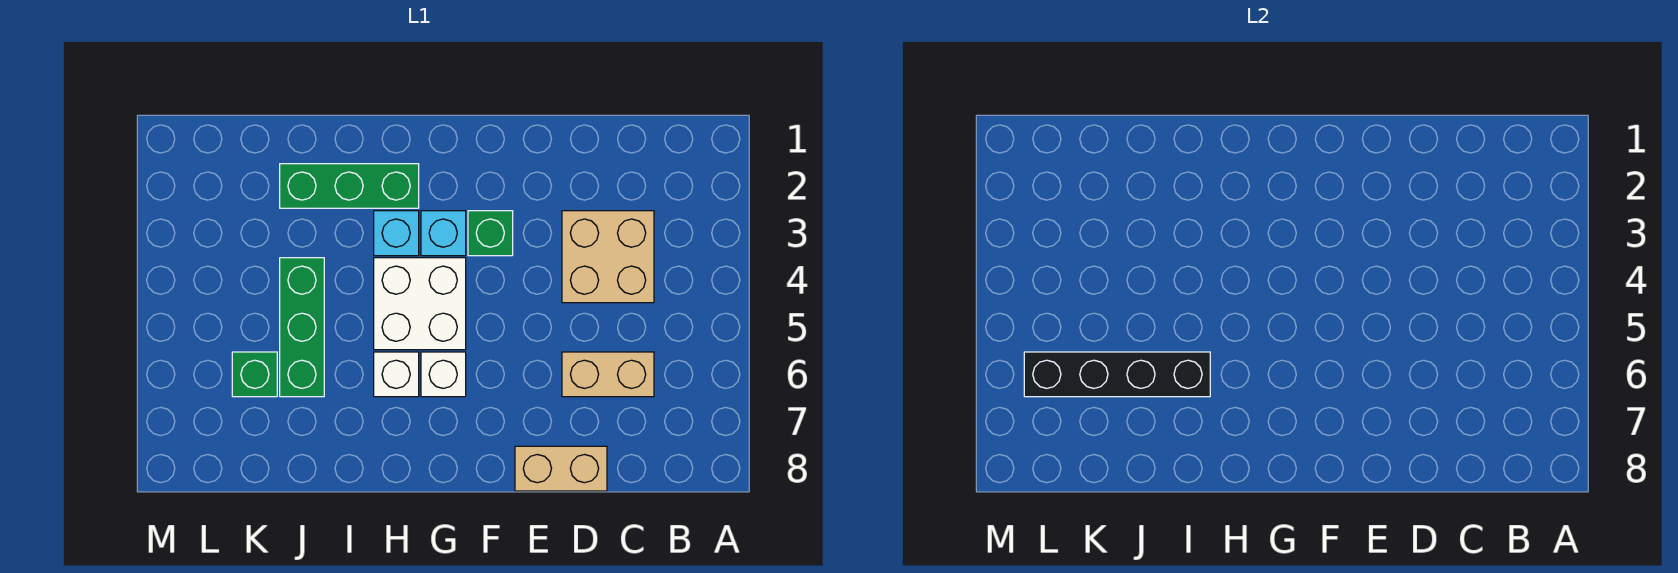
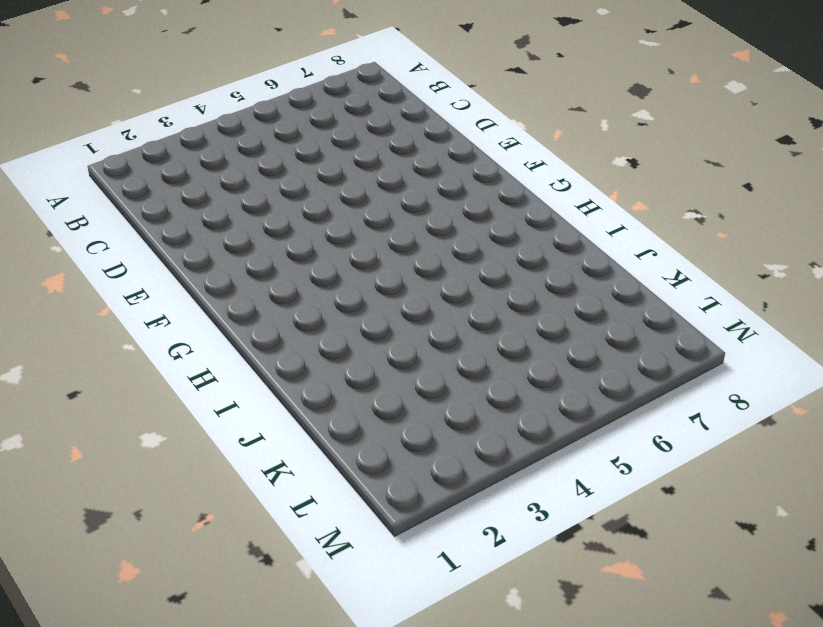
none -> tan brick C3:D4 level 1
none -> tan brick C6:D6 level 1
none -> tan brick D8:E8 level 1

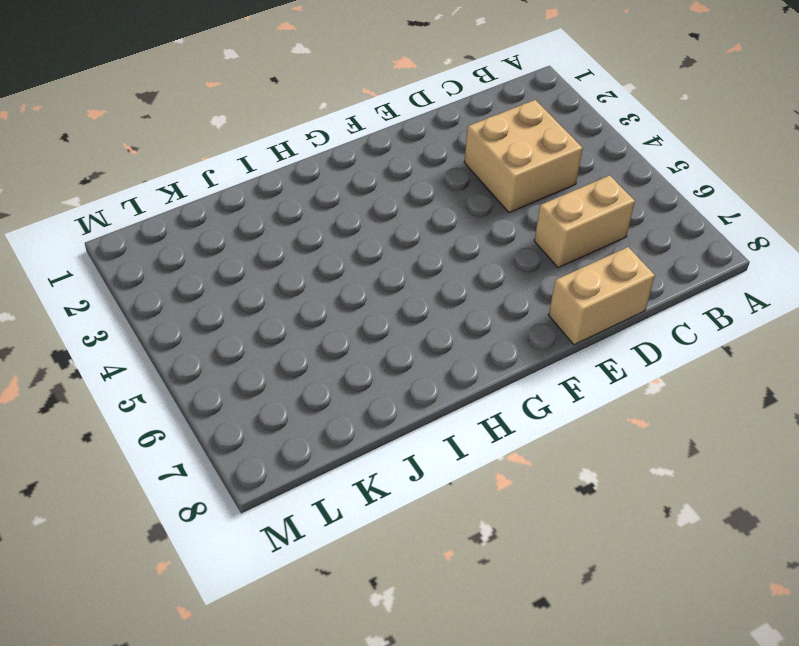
none -> green brick F3 level 1
none -> cyan brick G3 level 1
none -> white brick G4:H5 level 1

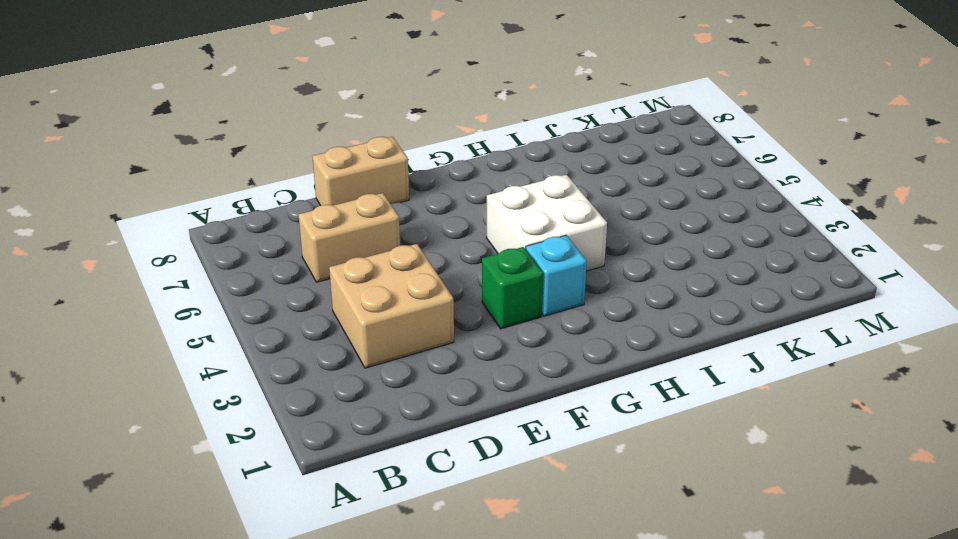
none -> white brick G6 level 1
none -> green brick H2:J2 level 1
none -> cyan brick H3 level 1

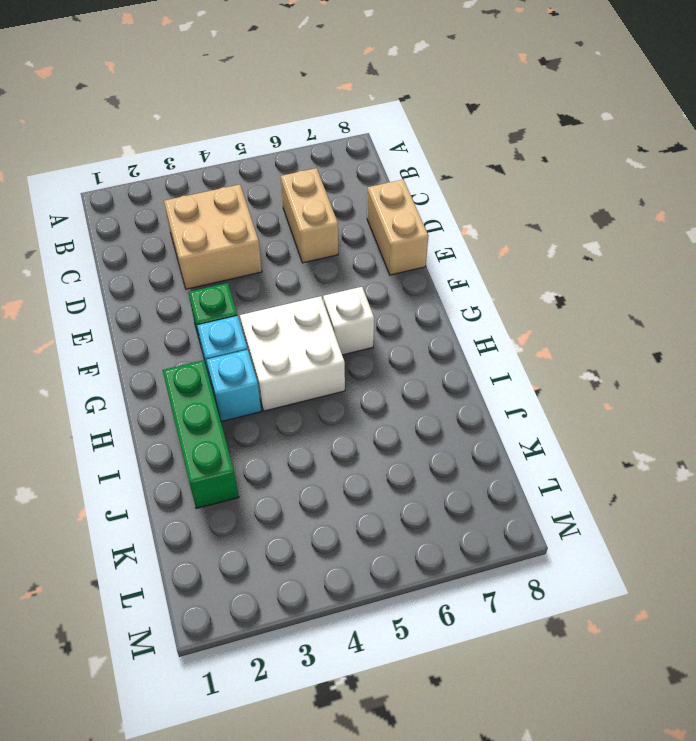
none -> white brick H6 level 1
none -> green brick J4:J6 level 1
none -> green brick K6 level 1

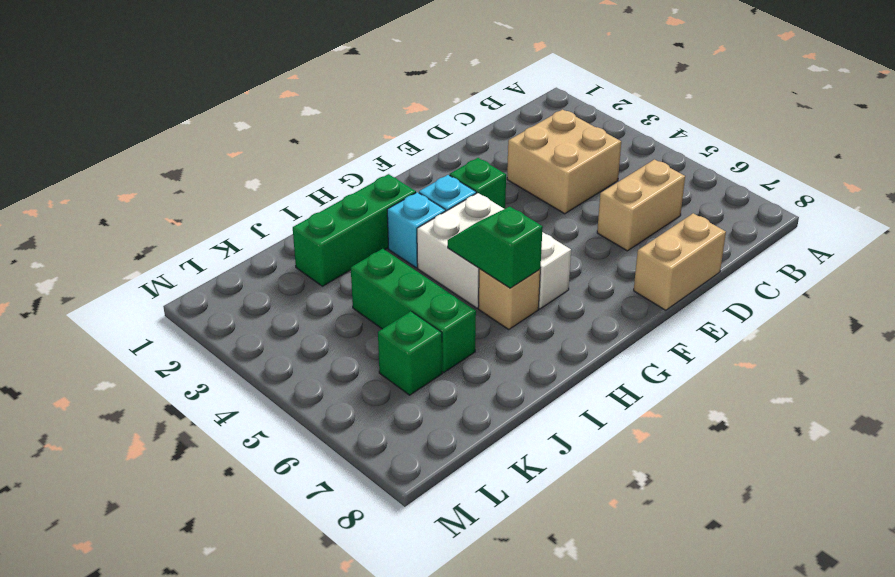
green slope H5:H6 level 2 top 6 -> none
tan brick H6 level 1 -> white brick H6 level 1
none -> black brick I6:L6 level 2

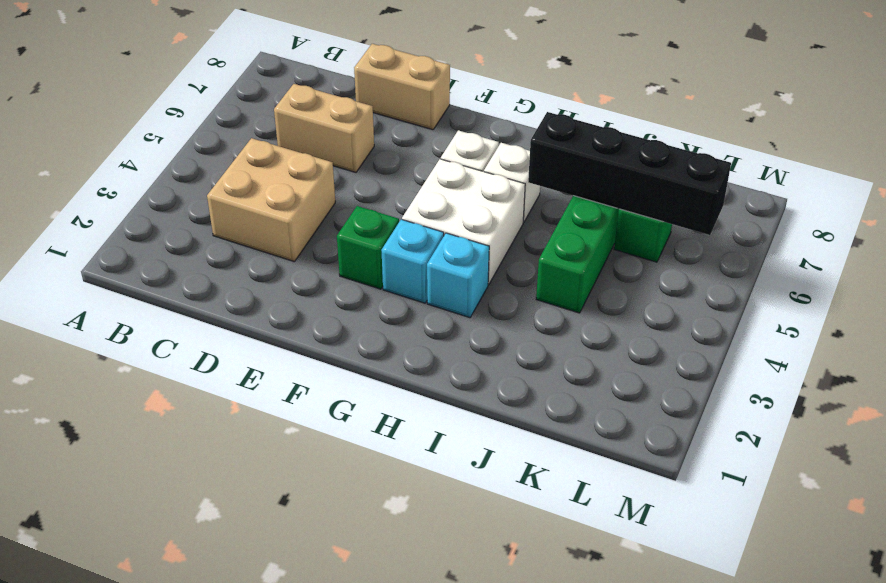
none -> green brick H2:J2 level 1

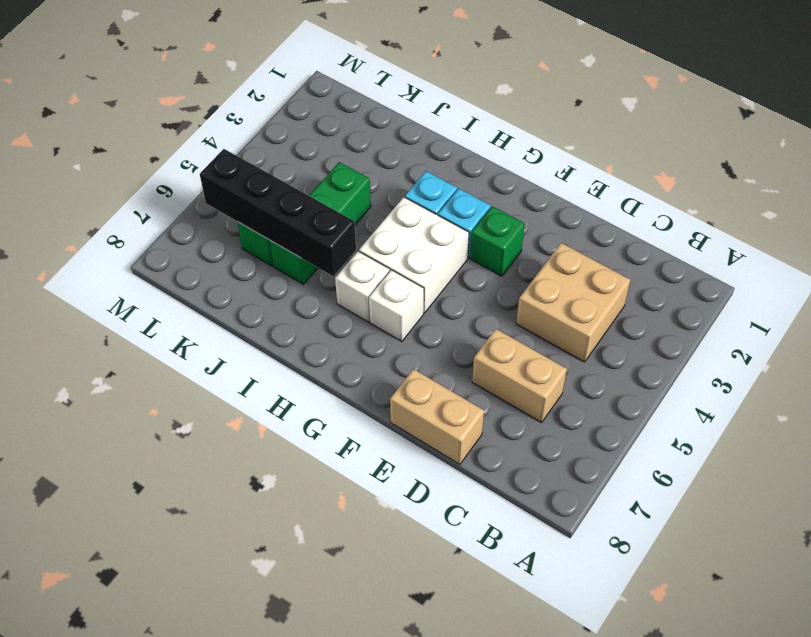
none -> green brick H2:J2 level 1

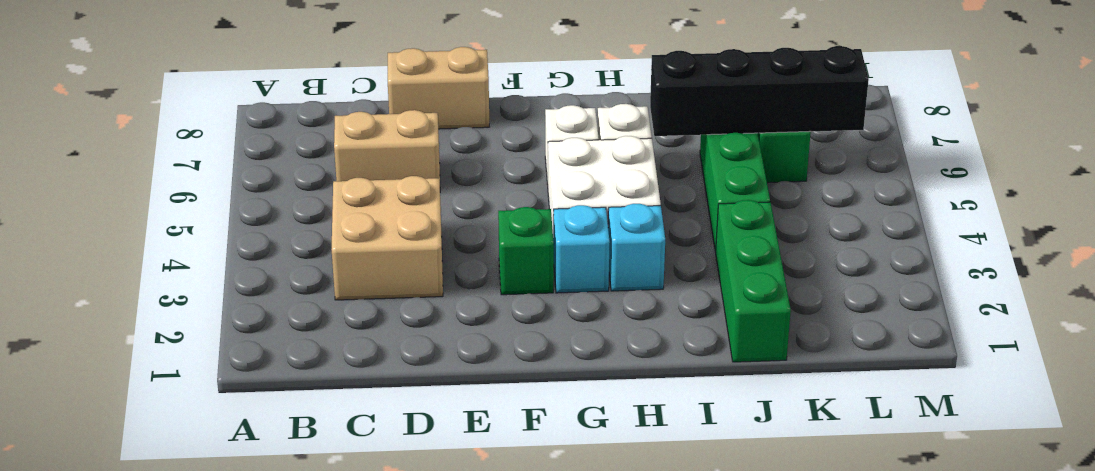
green brick J1:J3 level 1 -> green brick H2:J2 level 1

